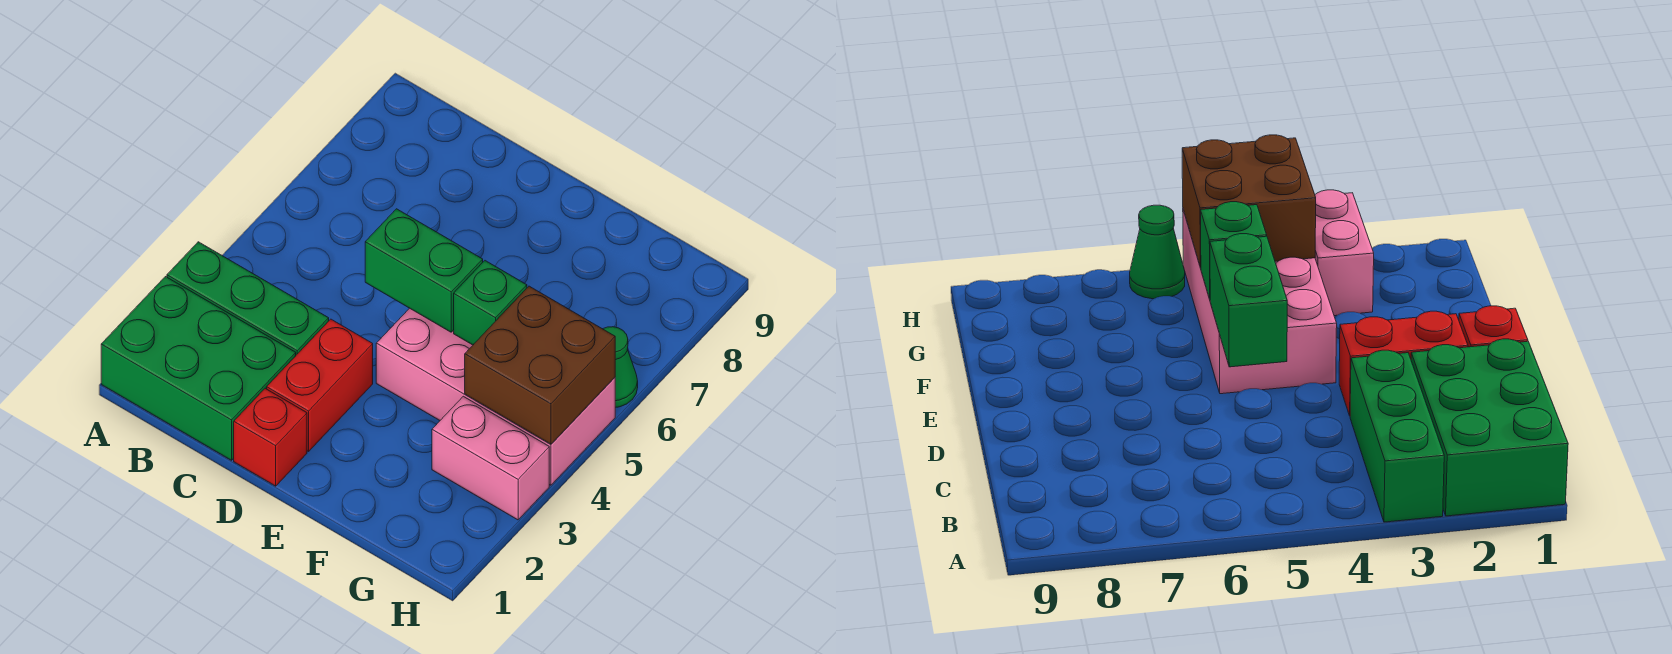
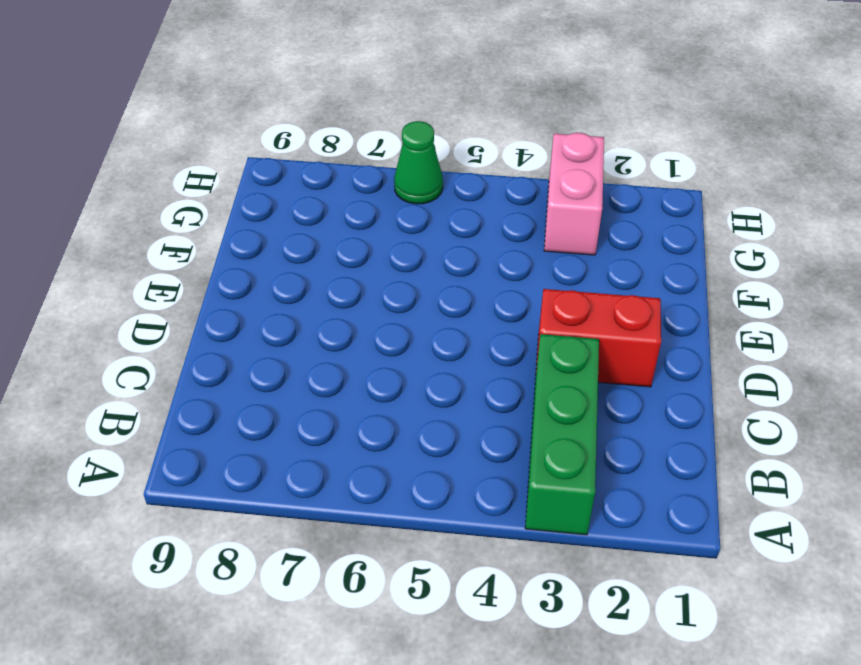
none -> green brick A1:C2 level 1
none -> red brick D1 level 1

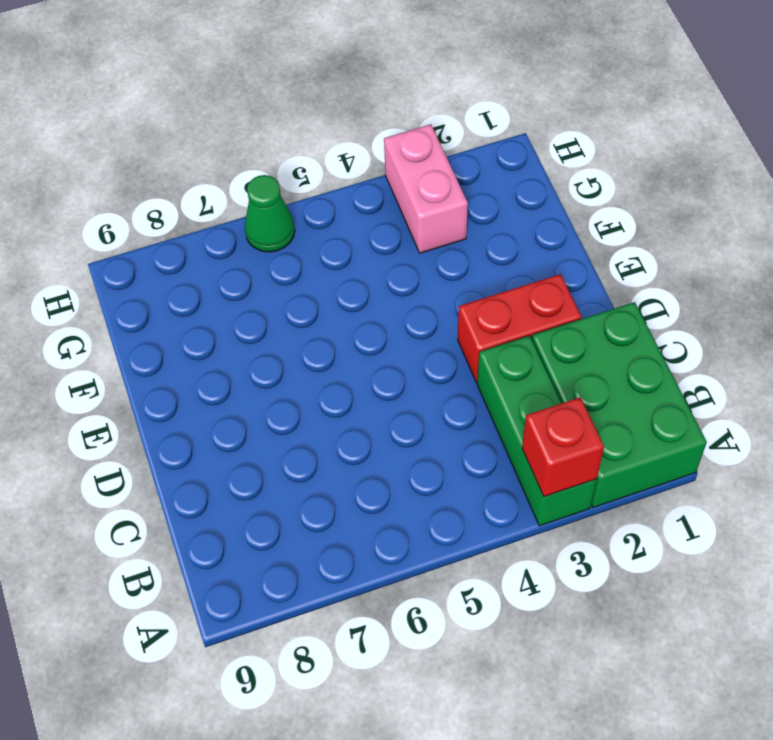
red brick A3 level 2 -> red brick D1 level 1
none -> pink brick E4:H5 level 1
none -> green brick D5:E5 level 2

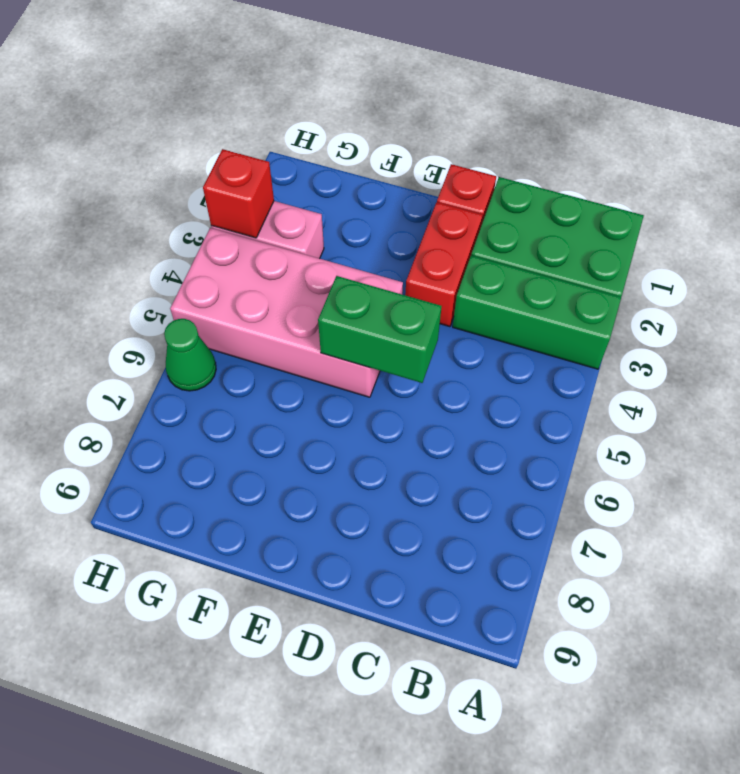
red brick H3 level 2 -> none
none -> green brick F5 level 2
none -> brown brick G4:H5 level 2

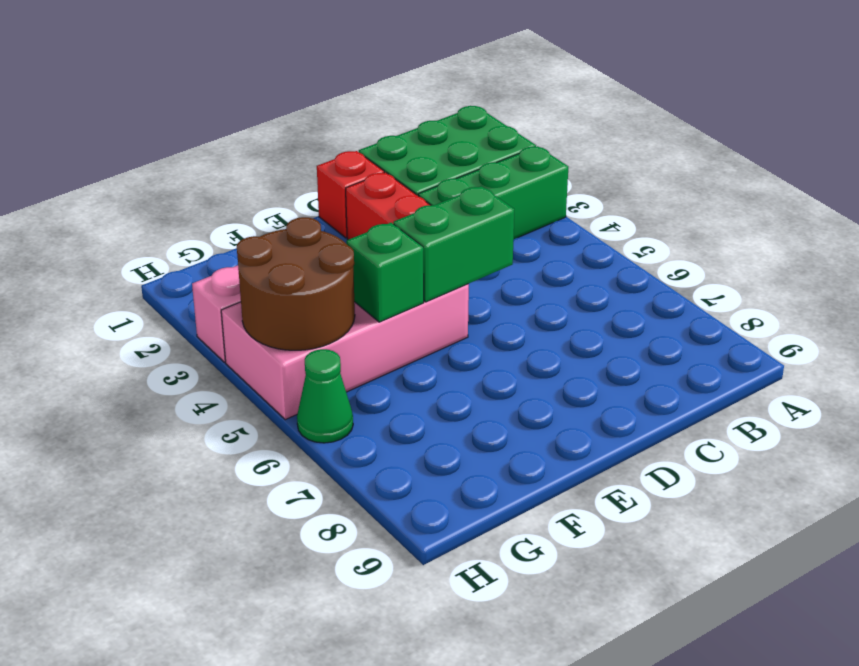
brown round brick G4:H5 level 2 -> brown brick G4:H5 level 2

